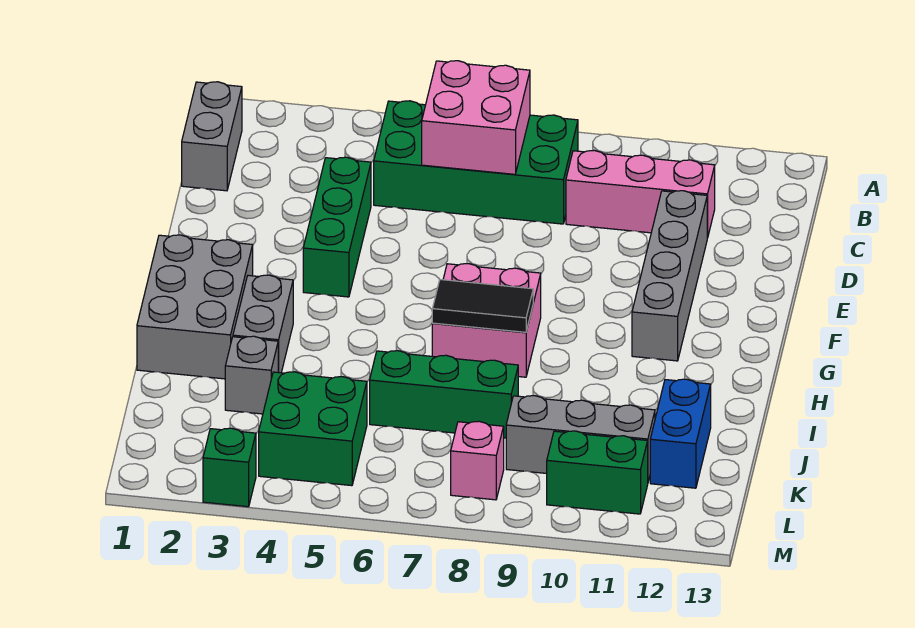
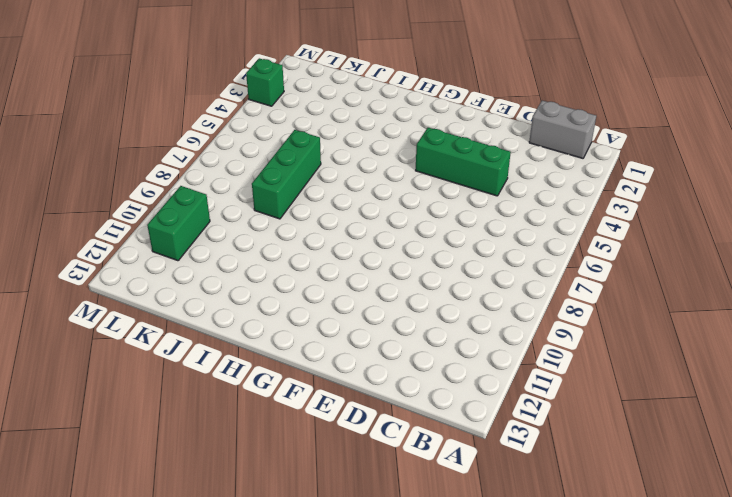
none -> green brick B5:C8 level 1
none -> pink brick C9:C11 level 1
none -> grey brick D11:G11 level 1

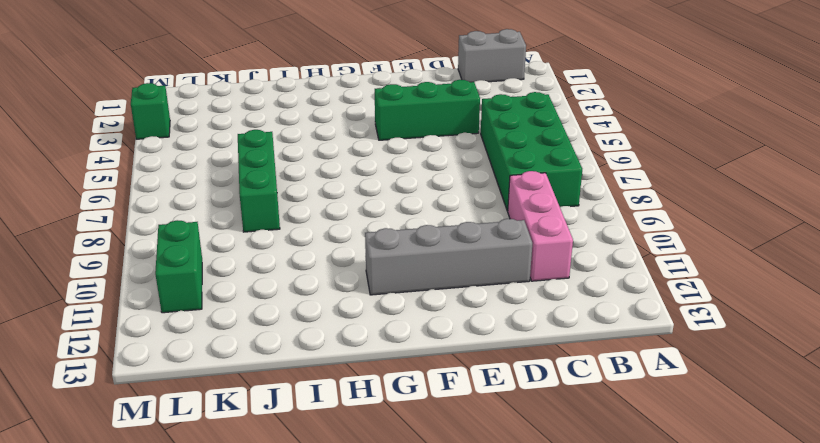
none -> grey brick G1:I2 level 1
none -> pink brick G7:H8 level 1
none -> grey brick H3:I3 level 1

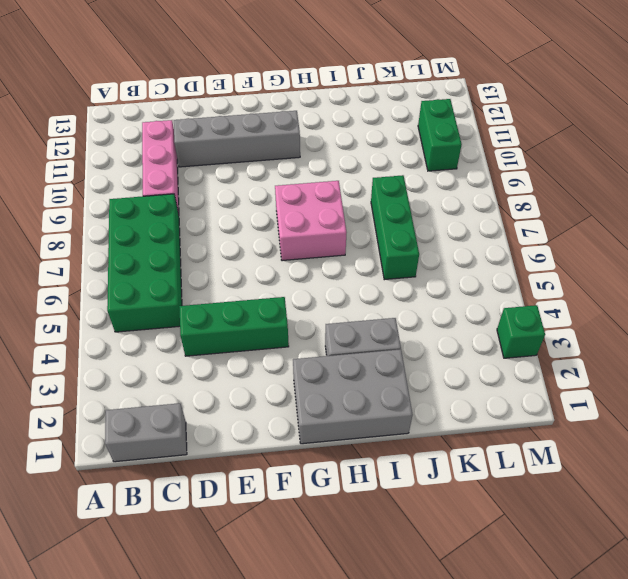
none -> grey brick J3 level 1
none -> blue brick J12:K12 level 1
none -> green brick K4:L5 level 1

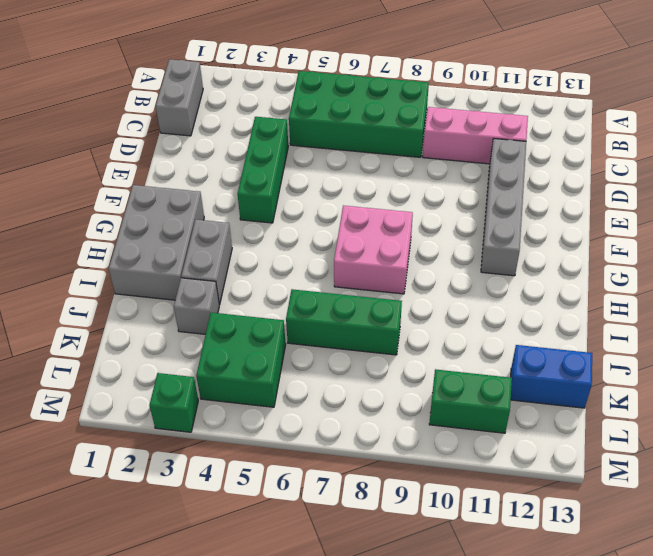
blue brick K12:K13 level 1 -> blue brick J12:K12 level 1
none -> grey brick K9:K11 level 1
none -> pink brick L8 level 1
none -> pink brick B6:C7 level 2

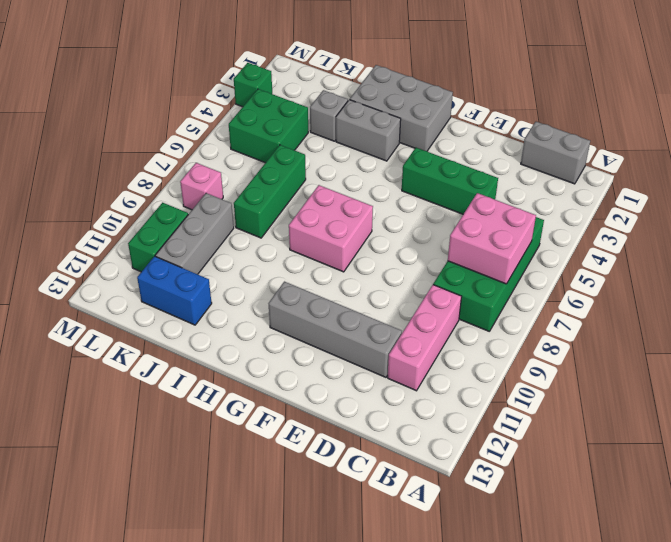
none -> black tile H7:H8 level 2

